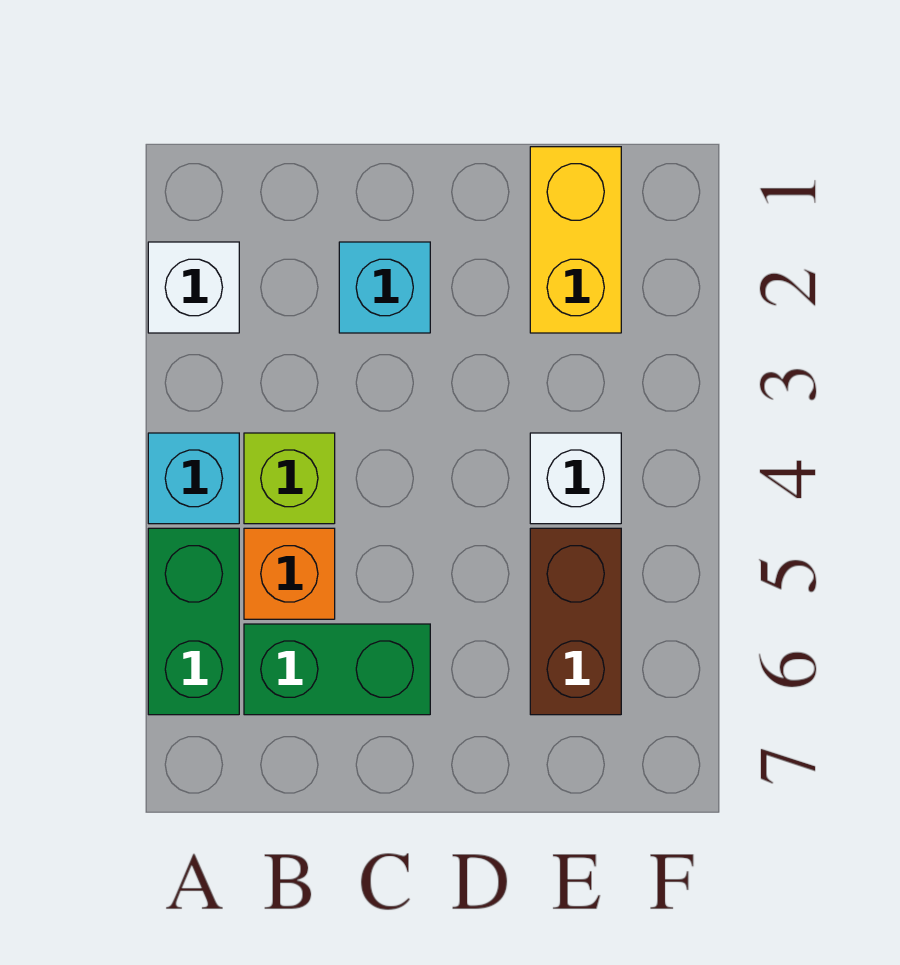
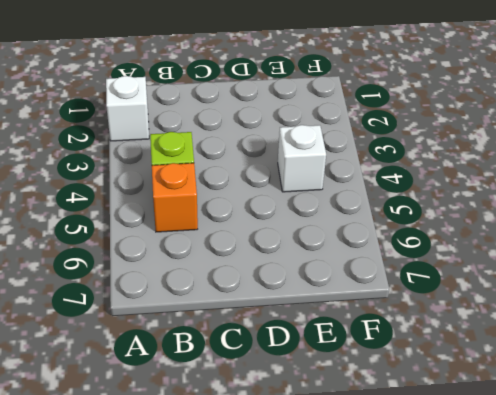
none -> cyan brick A4 level 1
none -> green brick A5:A6 level 1

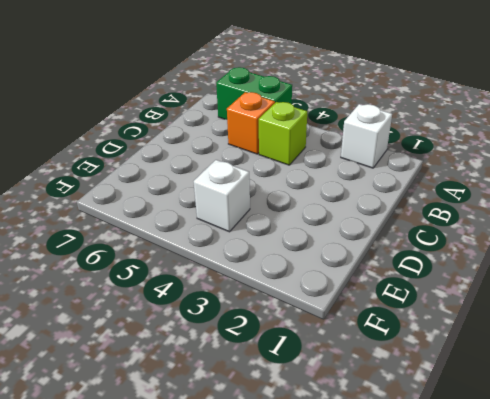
none -> cyan brick A4 level 1
none -> green brick B6:C6 level 1

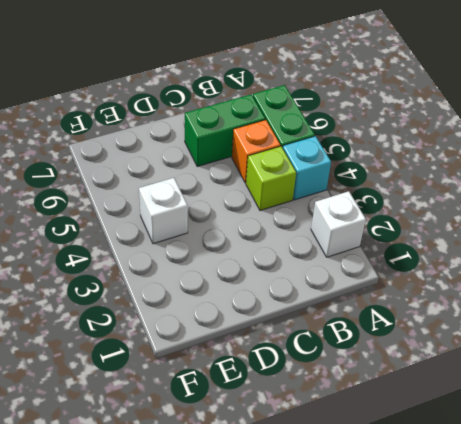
none -> cyan brick C2 level 1
none -> yellow brick E1:E2 level 1

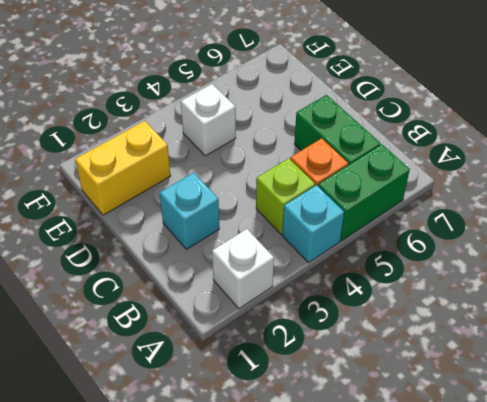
none -> brown brick E5:E6 level 1

